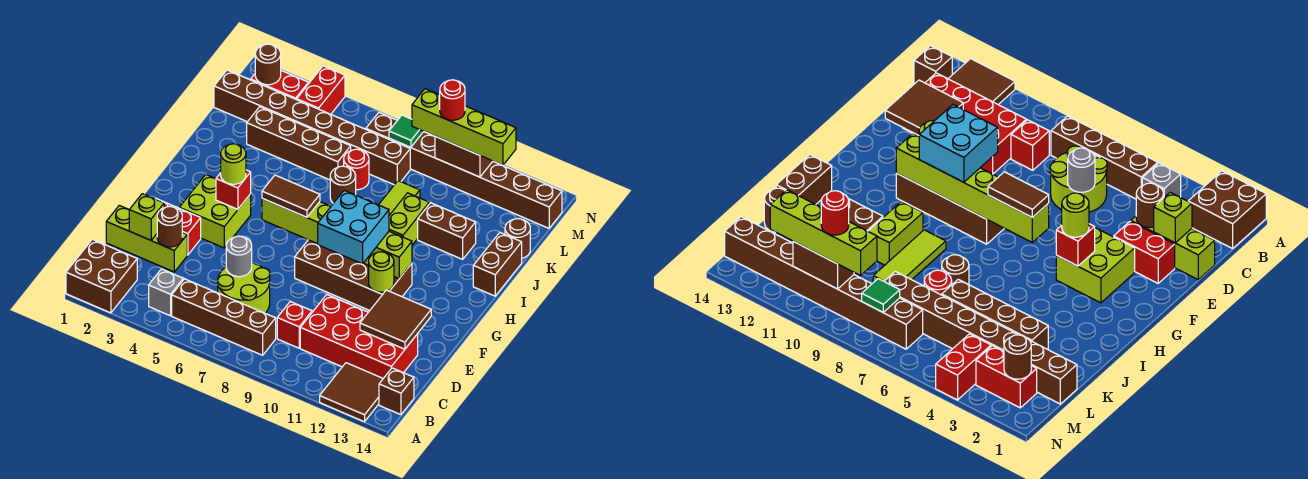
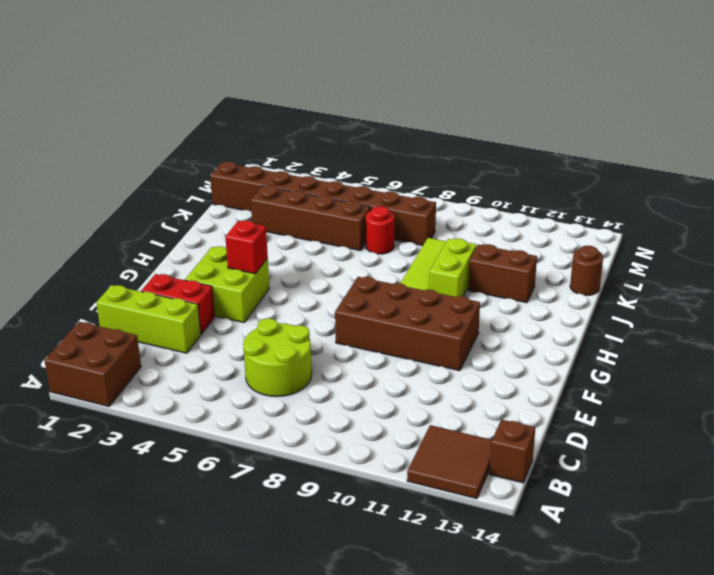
none -> grey brick B4 level 1
none -> brown brick B5:B8 level 1
none -> red brick C9 level 1
none -> red brick C10:D13 level 1

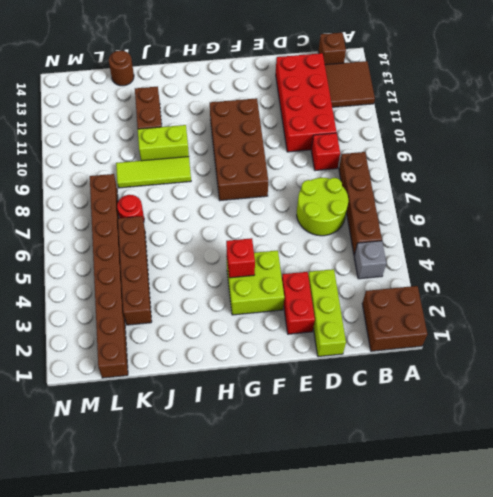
none -> brown brick I14:J14 level 1
none -> brown round brick J7 level 1
none -> red brick M2:M3 level 1
none -> red brick M4:N4 level 1

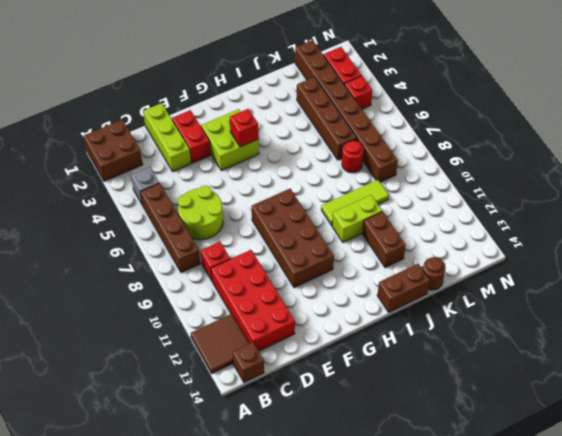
red brick M4 level 1 -> red brick M4:N4 level 1
none -> brown round brick J7 level 1
none -> brown brick M7:M14 level 1
none -> lime brick D2 level 2
none -> brown round brick D3 level 2

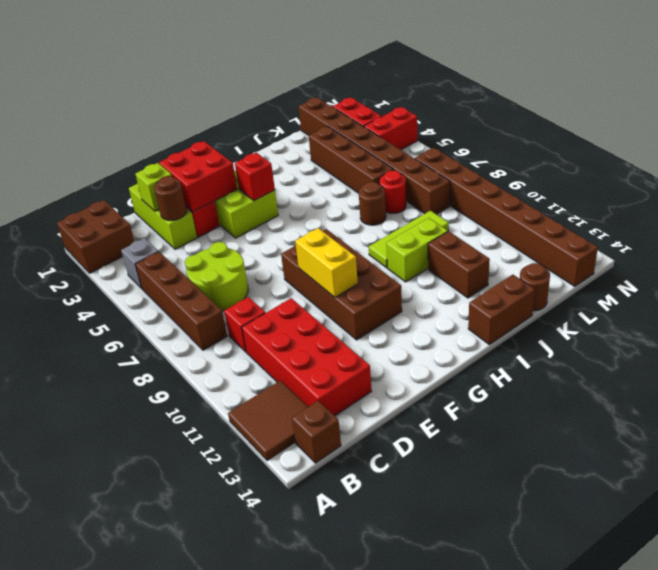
red brick E2:F3 level 2 -> none
yellow brick F9:F10 level 2 -> none
none -> grey round brick D6 level 2
none -> brown tile D12:E13 level 2
none -> lime round brick F11 level 2
none -> lime brick G6:G11 level 2

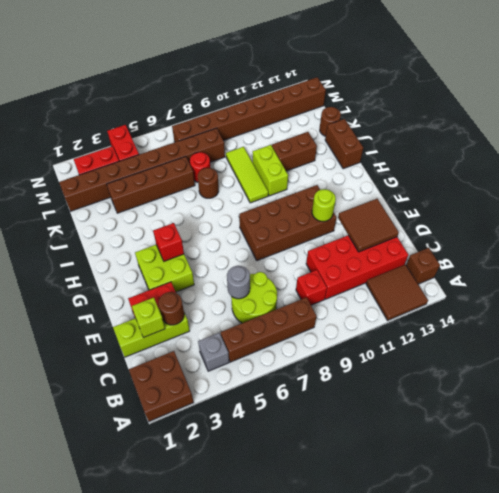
none -> lime brick G6:G11 level 2
none -> brown round brick M2 level 2
none -> green tile M8 level 2
none -> brown brick M10:M11 level 2

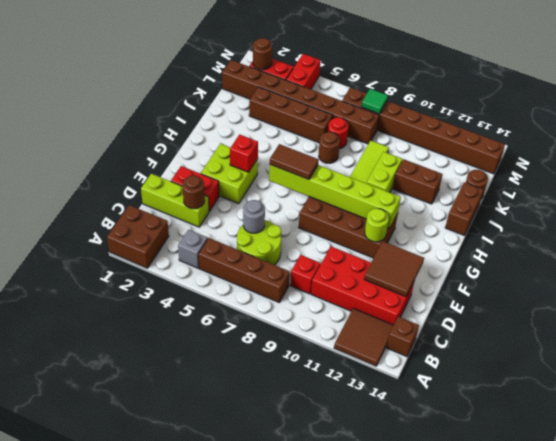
none -> lime brick D2 level 2
none -> brown brick M10:M11 level 2
none -> cyan brick F9:G10 level 3
none -> lime round brick G4 level 3

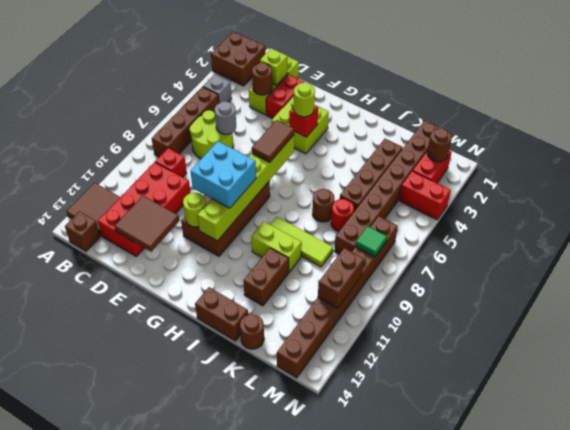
none -> lime brick M9:M12 level 3
none -> red round brick M10 level 4

